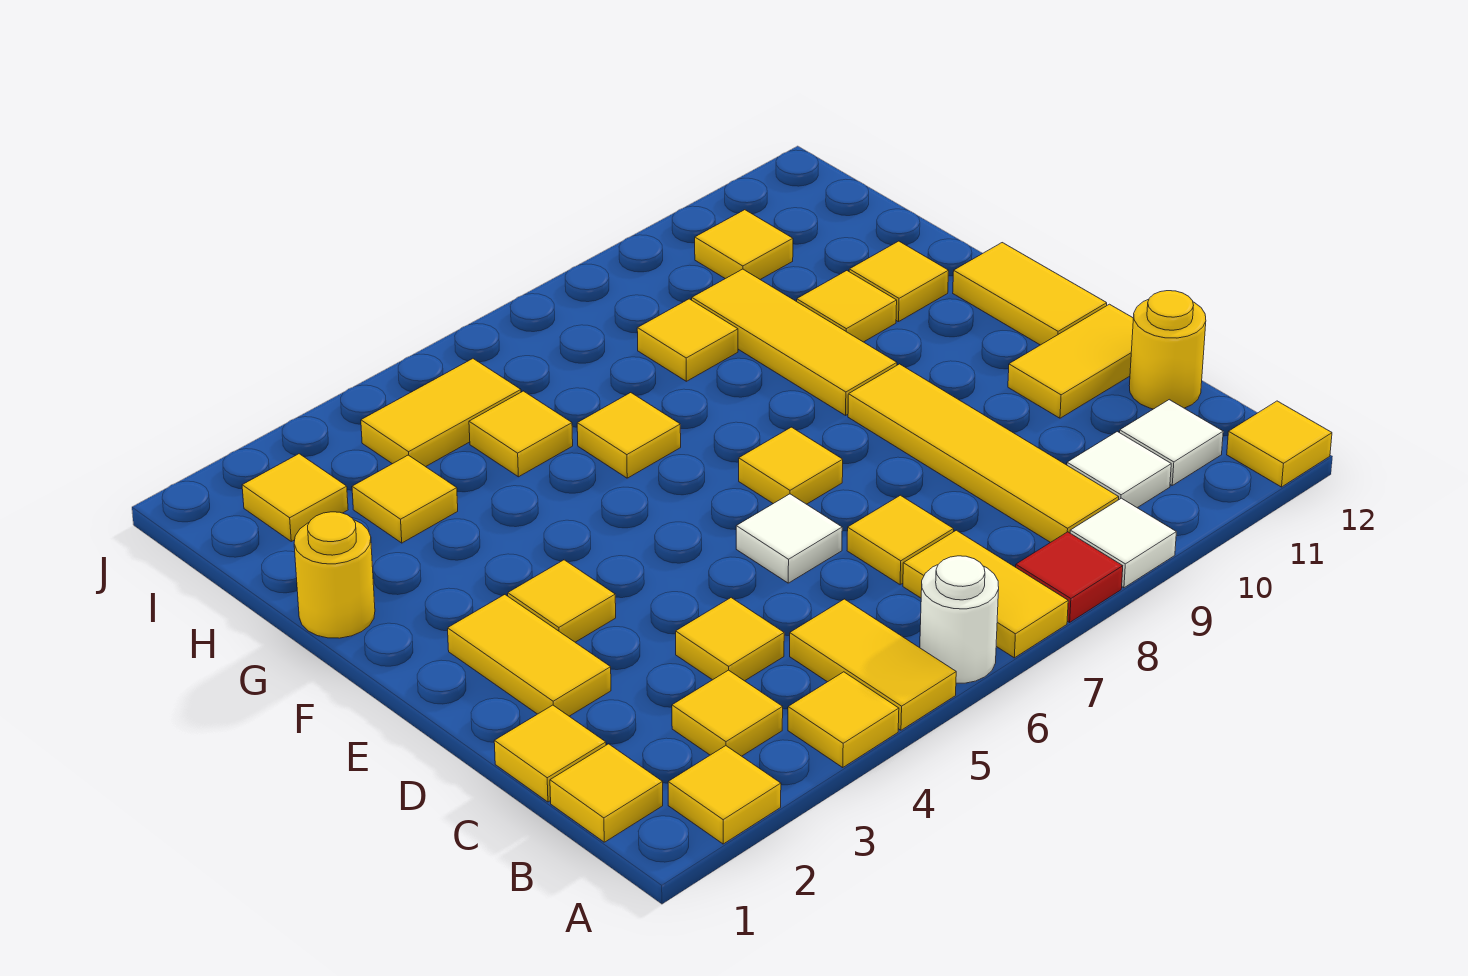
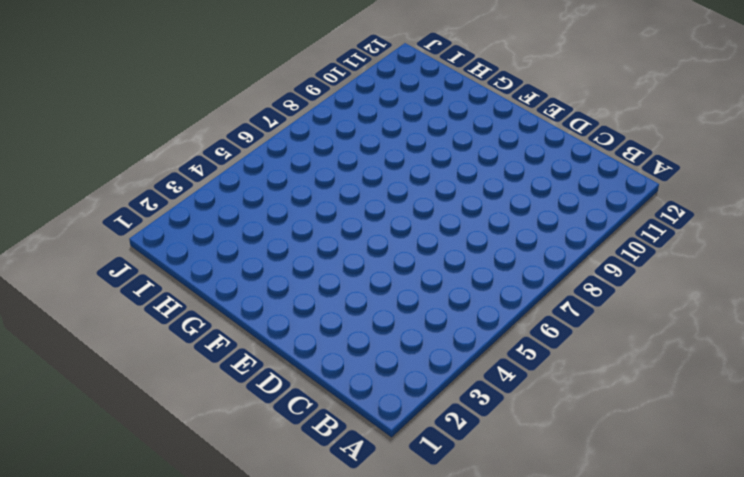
none -> yellow tile A2 level 1
none -> yellow tile A4 level 1
none -> yellow tile A5:B5 level 1
none -> white round brick A6 level 1

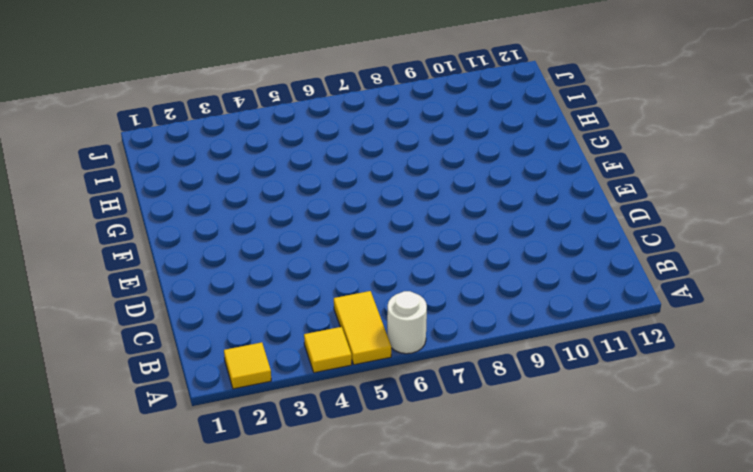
none -> yellow tile A7:B7 level 1
none -> red tile A8 level 1
none -> white tile A9 level 1
none -> yellow tile A12 level 1

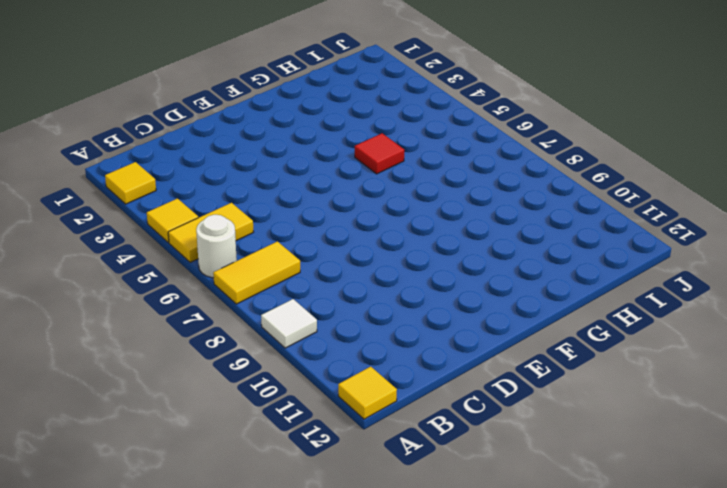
red tile G5 level 1 -> red tile A8 level 1
none -> yellow tile B1 level 1
none -> yellow tile B3 level 1
none -> yellow tile B9:E9 level 1
none -> white tile B10 level 1

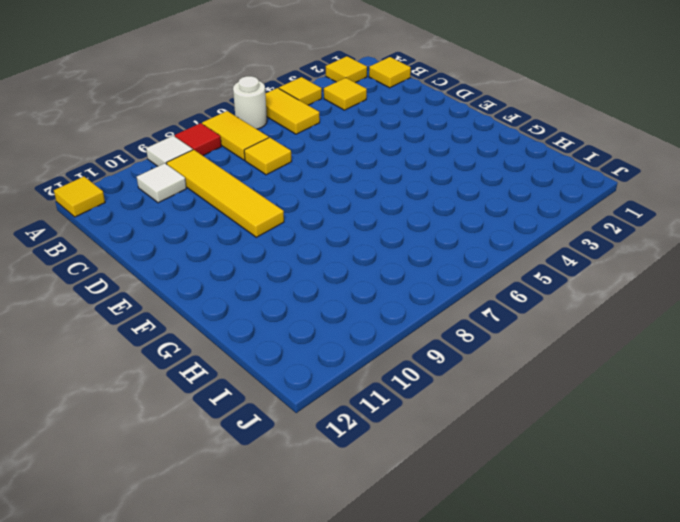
none -> white tile B11 level 1
none -> yellow tile C1 level 1
none -> yellow tile C4 level 1
none -> yellow round brick C12 level 1

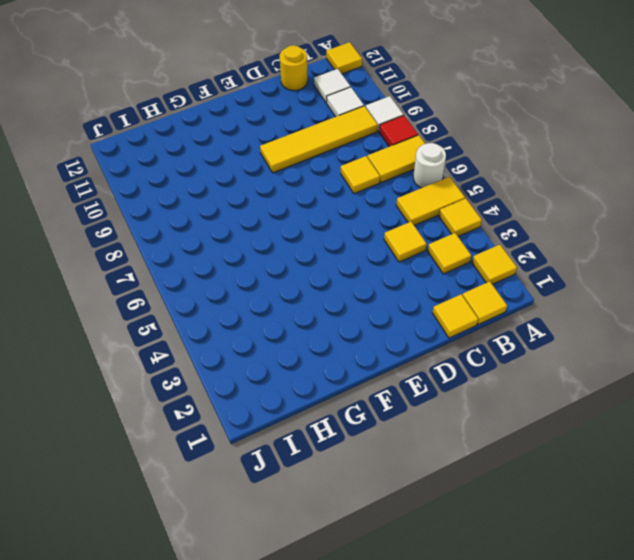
none -> yellow tile D2:E2 level 1
none -> white tile D6 level 1
none -> yellow tile D11:D12 level 1
none -> yellow tile E3 level 1

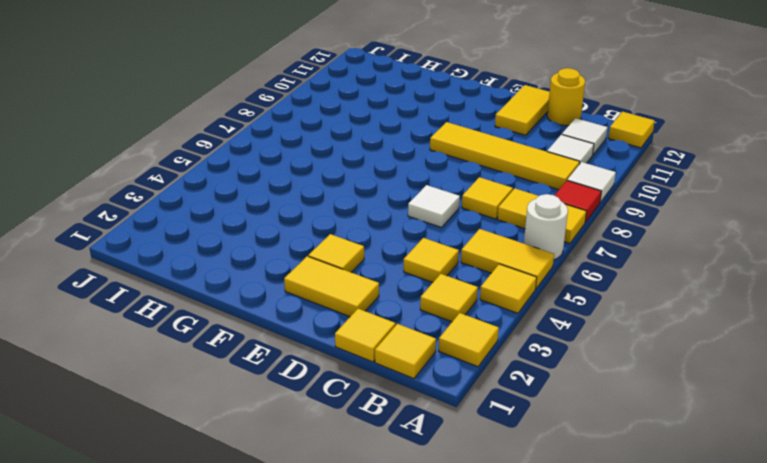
none -> yellow tile E7 level 1
none -> yellow tile E12:F12 level 1
none -> yellow tile F9:H9 level 1
none -> yellow round brick G1 level 1

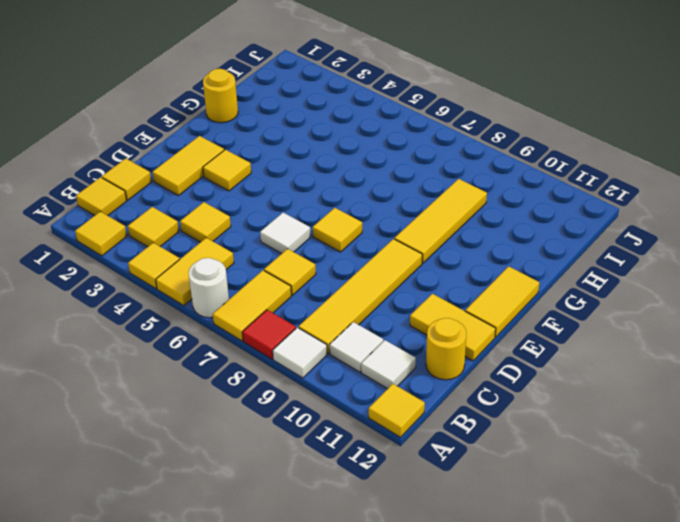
none -> yellow tile G6 level 1
none -> yellow tile G10 level 1
none -> yellow tile G11 level 1
none -> yellow tile H3 level 1

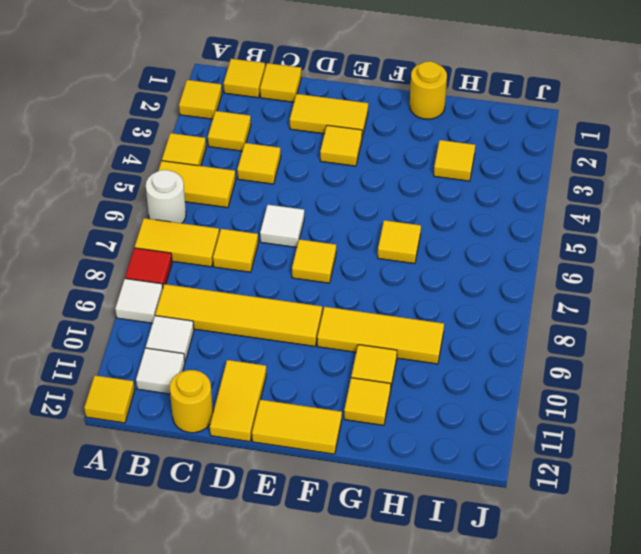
none -> yellow tile H5 level 1
none -> yellow tile H8 level 1
none -> yellow tile I2 level 1
none -> yellow tile I4:I5 level 1

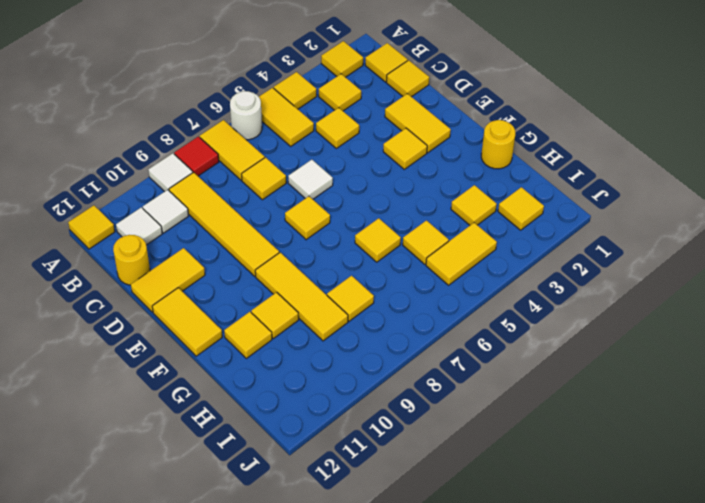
none -> yellow tile I10 level 1

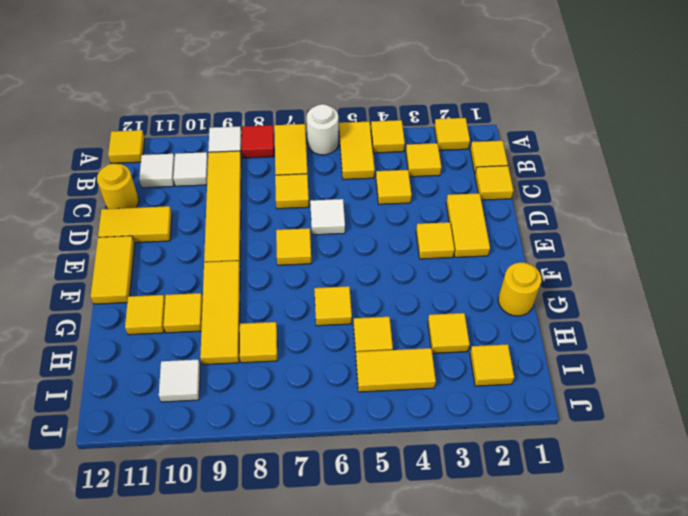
white tile I10 level 1 -> yellow tile I10 level 1

